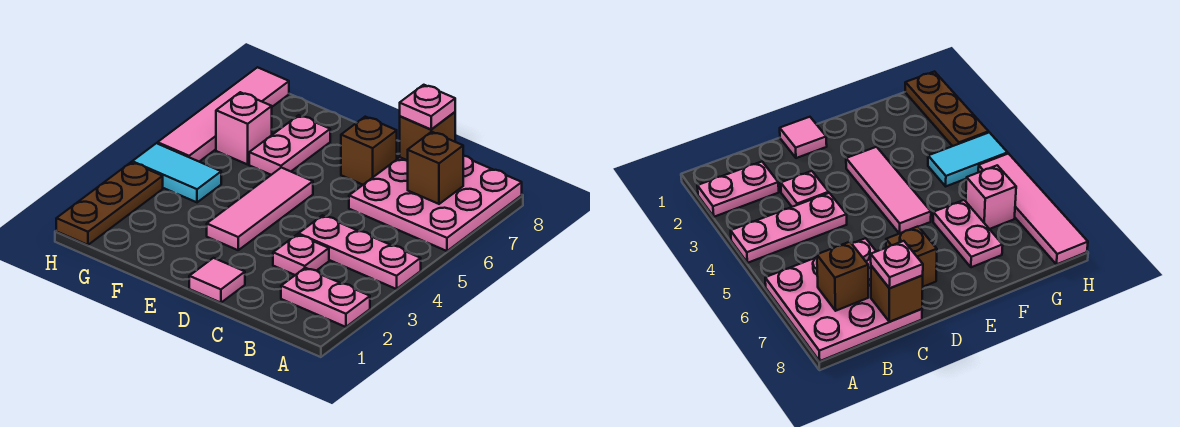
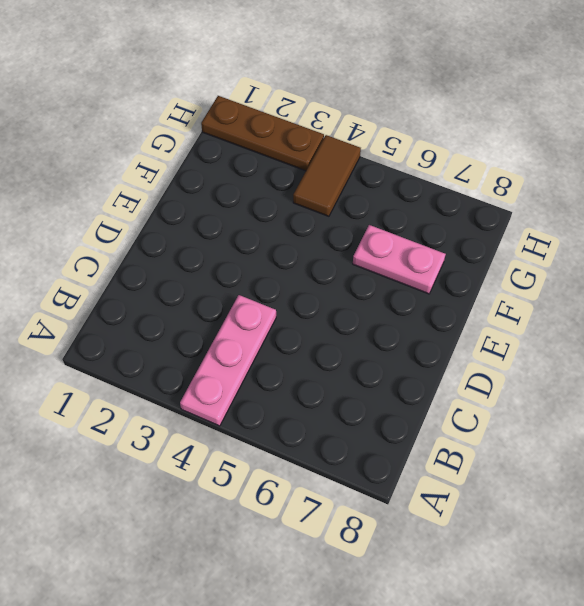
brown tile G4:H4 level 1 -> cyan tile G4:H4 level 1
none -> pink plate A2:B2 level 1
none -> pink plate A6:C8 level 1
none -> pink plate C3 level 1

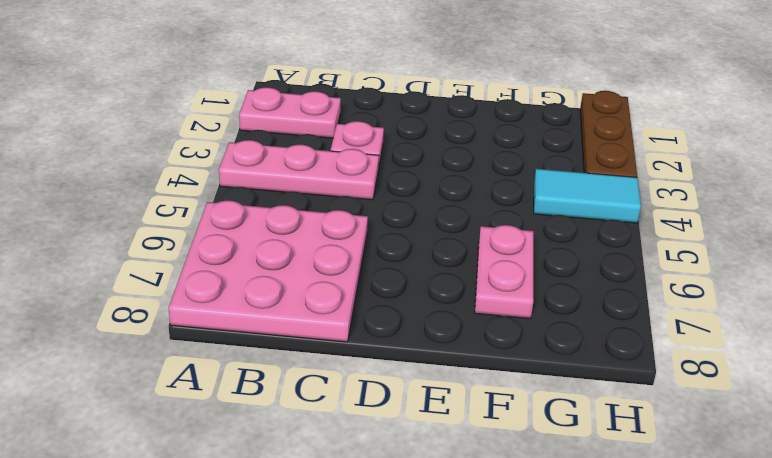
none -> pink tile D1 level 1
none -> brown brick D7 level 1
none -> pink tile E3:E5 level 1

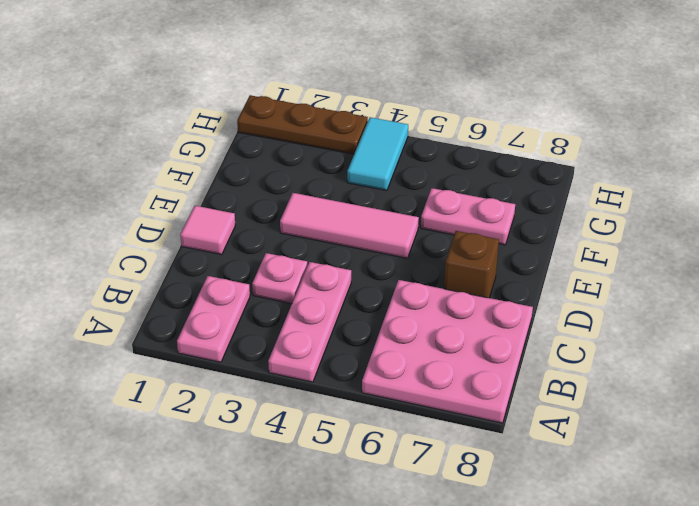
none -> pink brick G6 level 1
none -> pink tile H5:H8 level 1
none -> brown brick B7 level 2

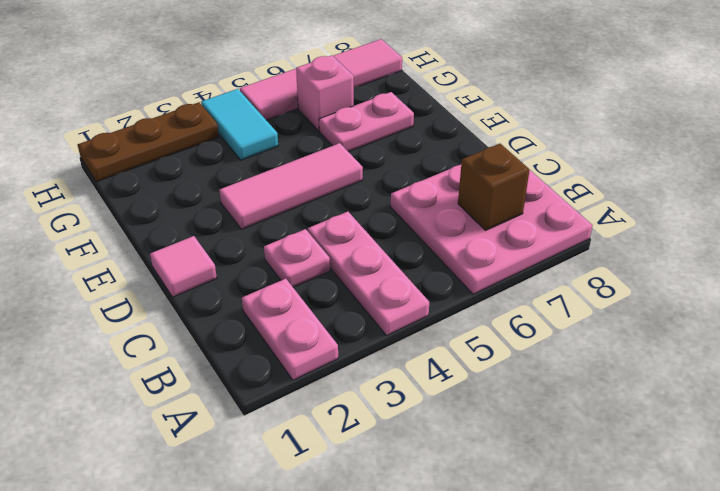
none -> brown brick D7 level 1
none -> brown brick C8 level 2
none -> pink plate C8 level 3

